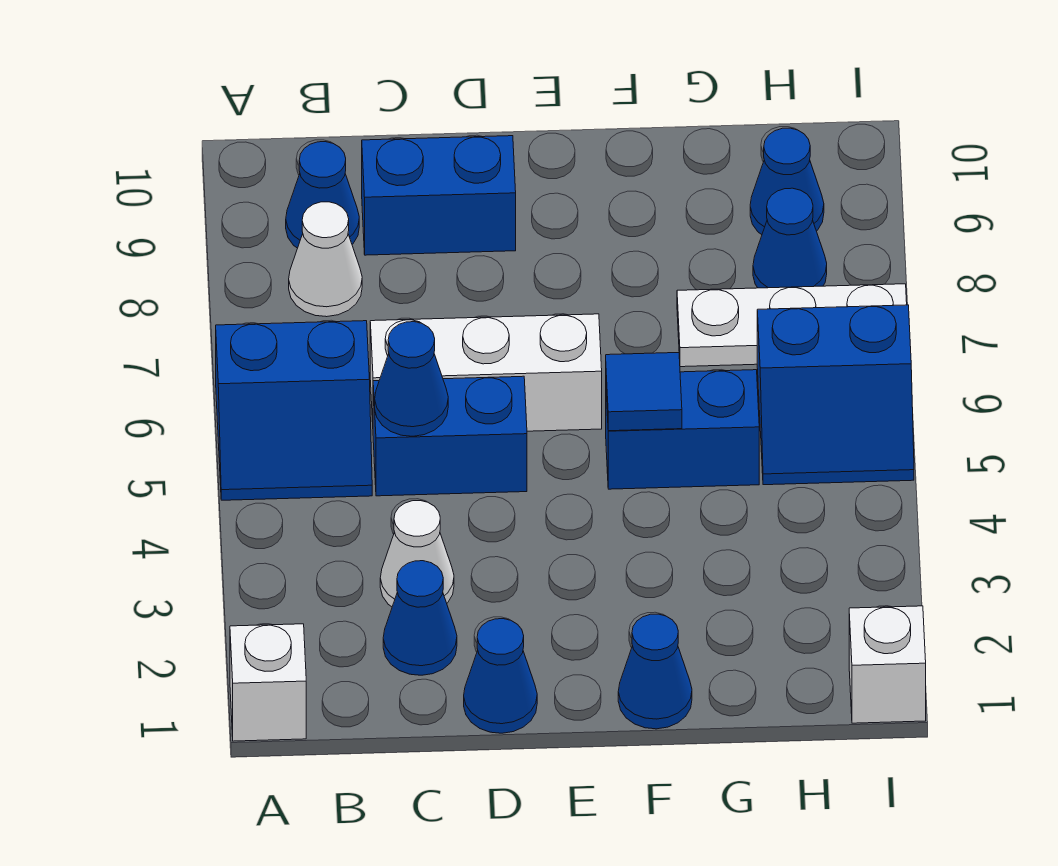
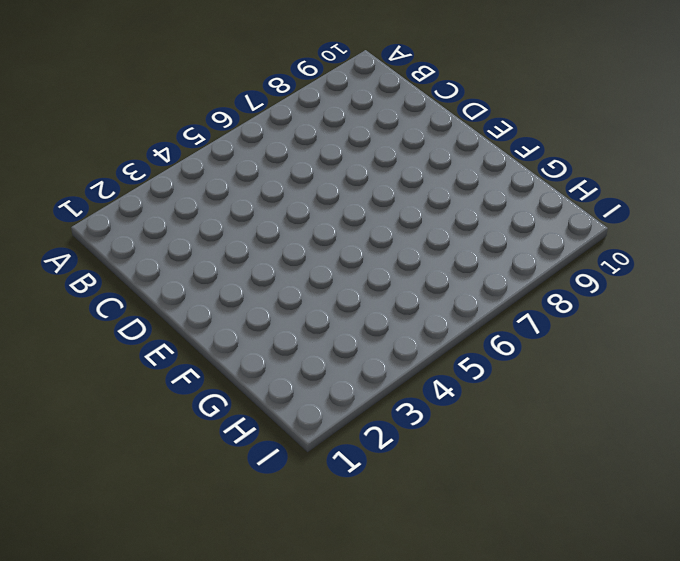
none -> white brick A1 level 1
none -> blue slope A5:B6 level 1 top 6
none -> white cone B8 level 1

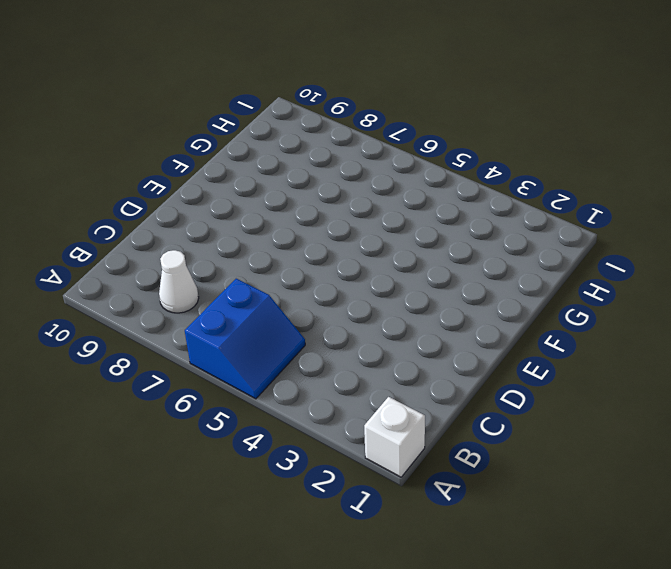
none -> blue cone B9 level 1
none -> blue cone C2 level 1
none -> white cone C3 level 1

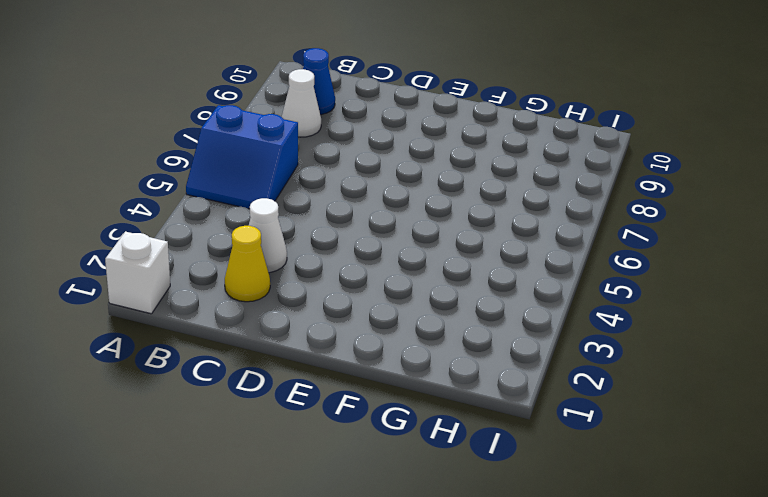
yellow cone C2 level 1 -> blue cone C2 level 1
none -> blue brick C5:D5 level 1
none -> white brick C6:E6 level 1
none -> blue brick C9:D9 level 1

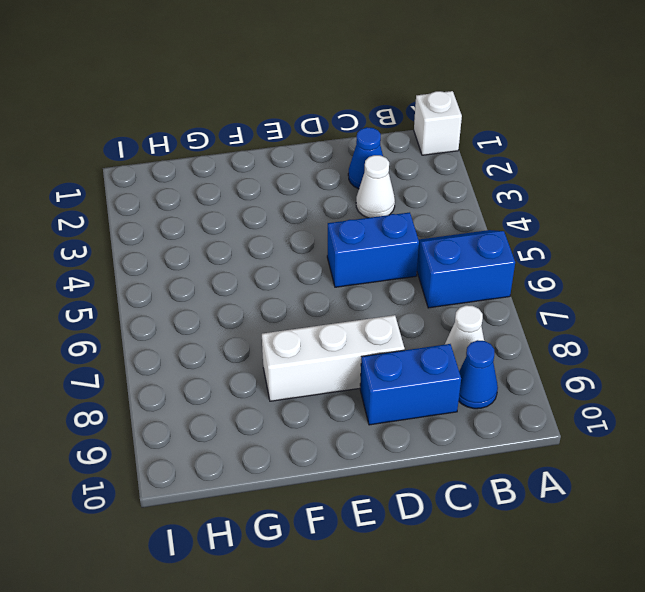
white brick D8:F8 level 1 -> white brick C6:E6 level 1
none -> blue cone D1 level 1
none -> blue cone F1 level 1
none -> blue brick F5:G5 level 1

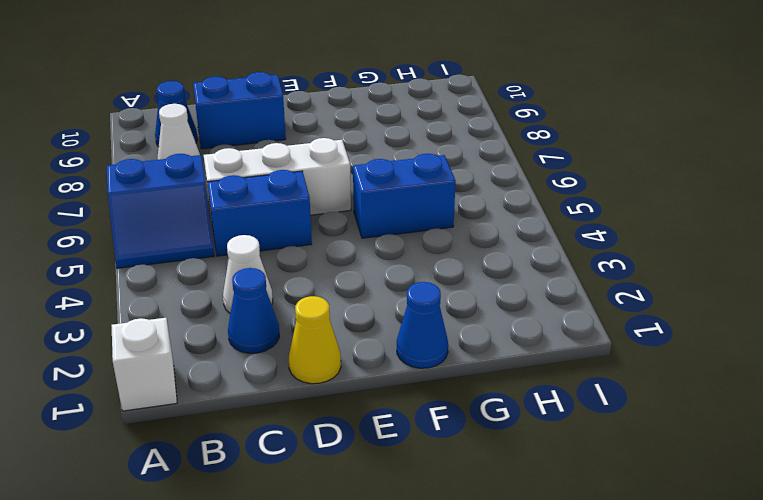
yellow cone D1 level 1 -> blue cone D1 level 1
none -> white plate G7:I7 level 1
none -> blue slope H5:I6 level 1 top 6
none -> blue cone H8 level 1

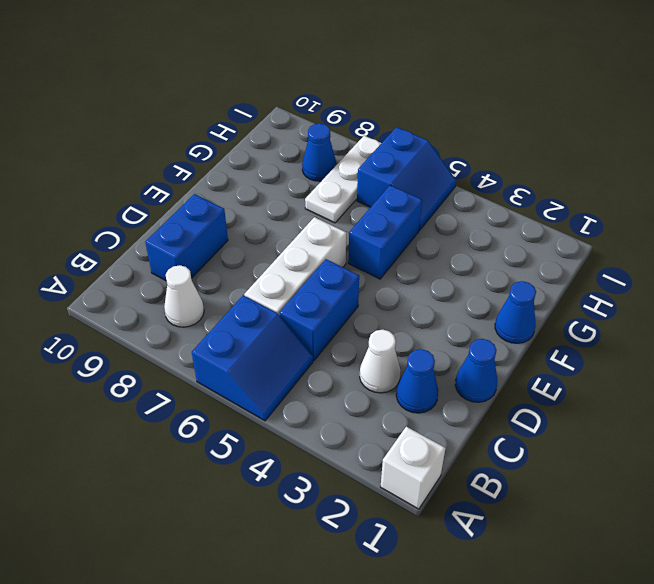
none -> blue cone B9 level 1
none -> blue cone H9 level 1
none -> white brick I1 level 1

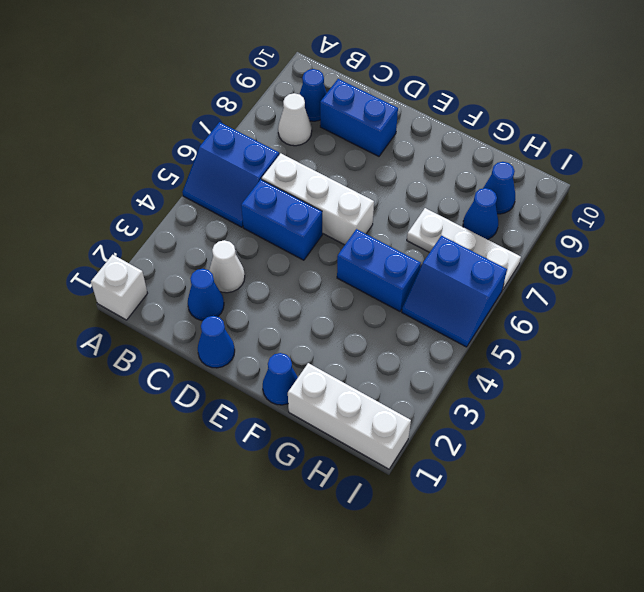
white brick G1:I1 level 1 -> white brick I1 level 1
none -> blue cone C5 level 2
none -> blue tile F5 level 2

